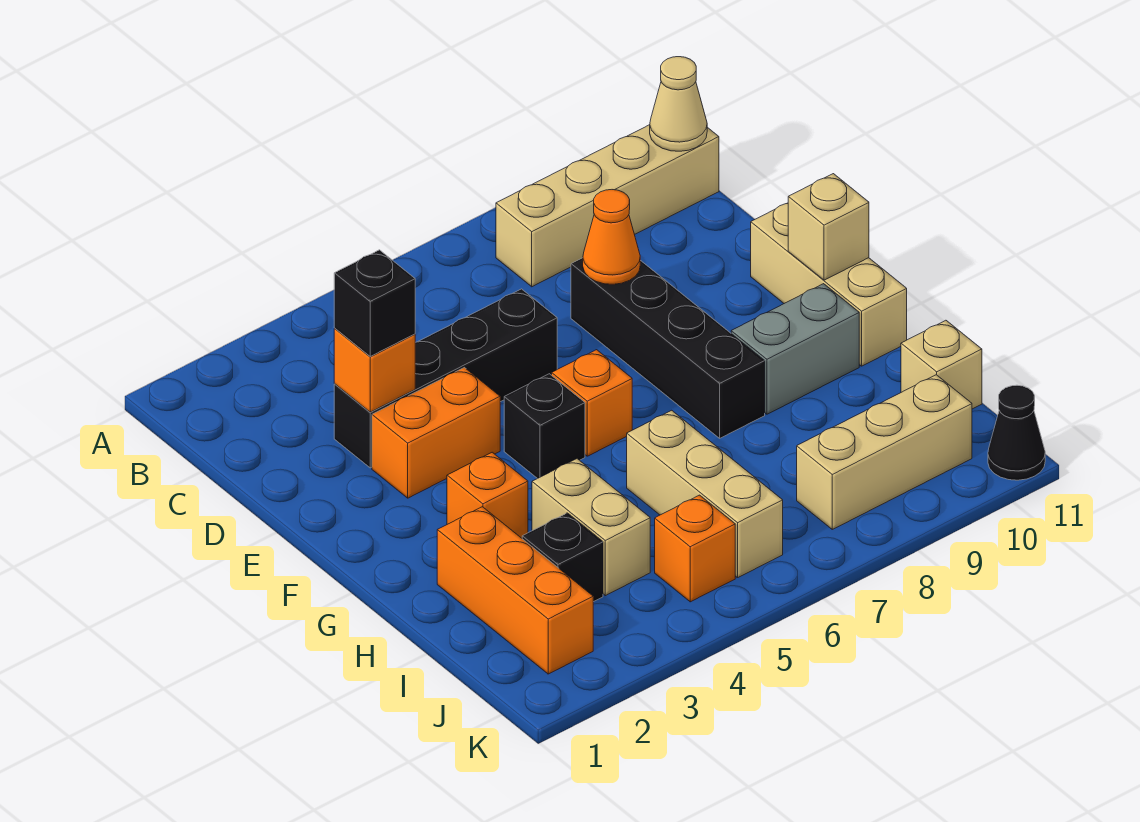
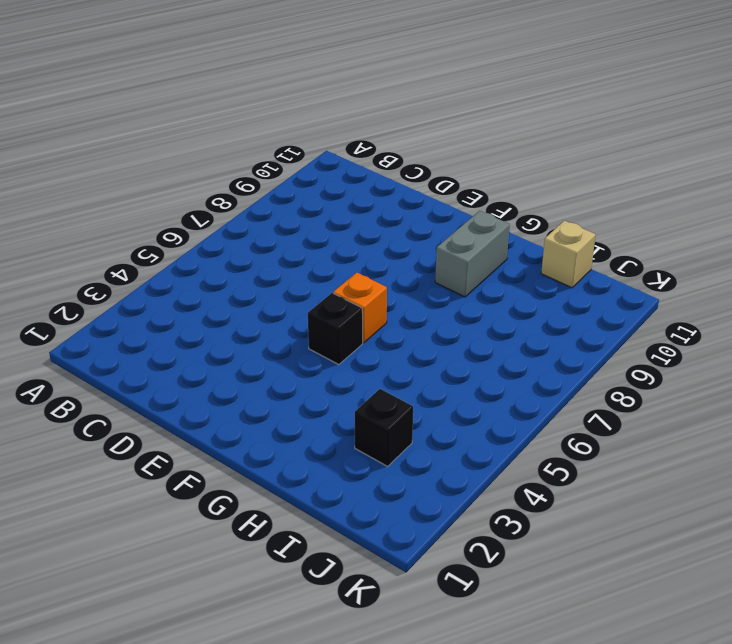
none -> tan brick B8:B11 level 1
none -> black brick D3:D6 level 1
none -> black brick D8:G8 level 1

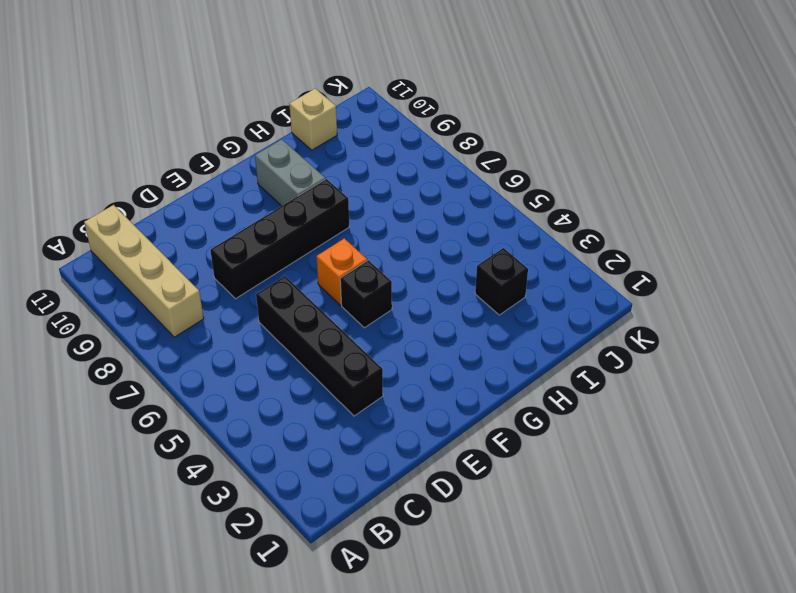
none -> orange brick E3:E4 level 1
none -> tan brick E11:G11 level 1
none -> orange brick G3 level 1

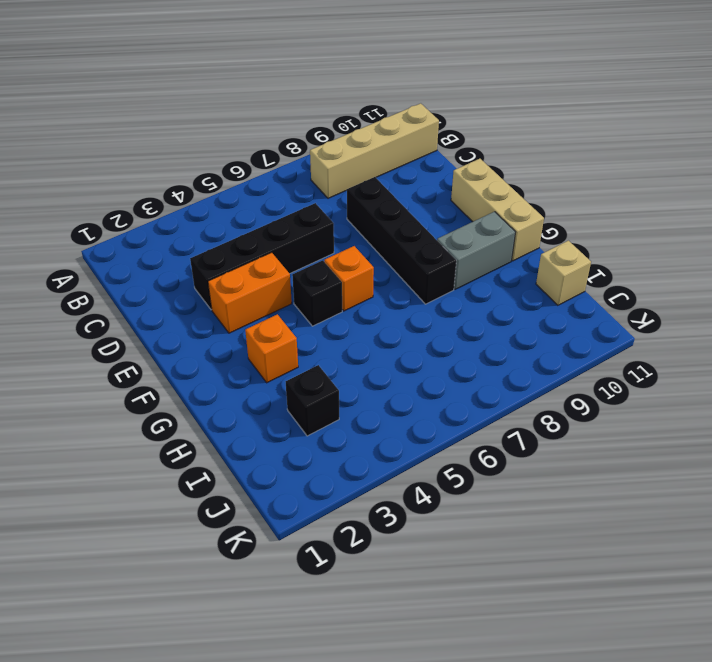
none -> orange brick H2:J2 level 1
none -> tan brick H4:I4 level 1
none -> tan brick H6:J6 level 1

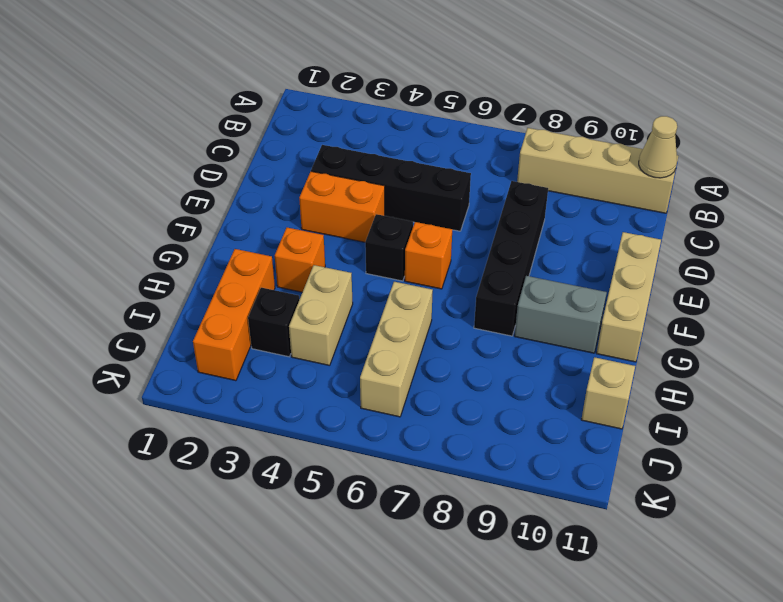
none -> orange brick J5 level 1
none -> tan brick J8:J10 level 1
none -> black cone K11 level 1

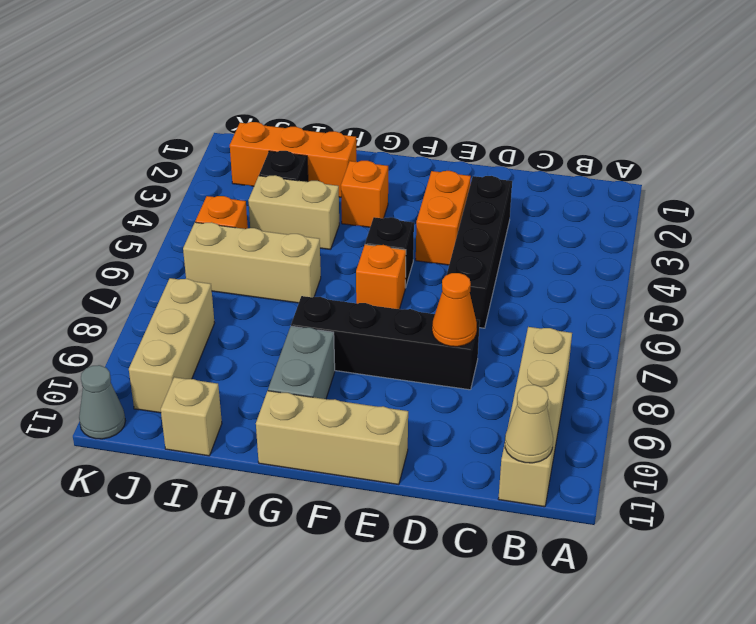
grey cone K11 level 1 -> black cone K11 level 1
none -> orange brick D3 level 2
none -> tan brick F11 level 2
none -> black brick D3 level 3

